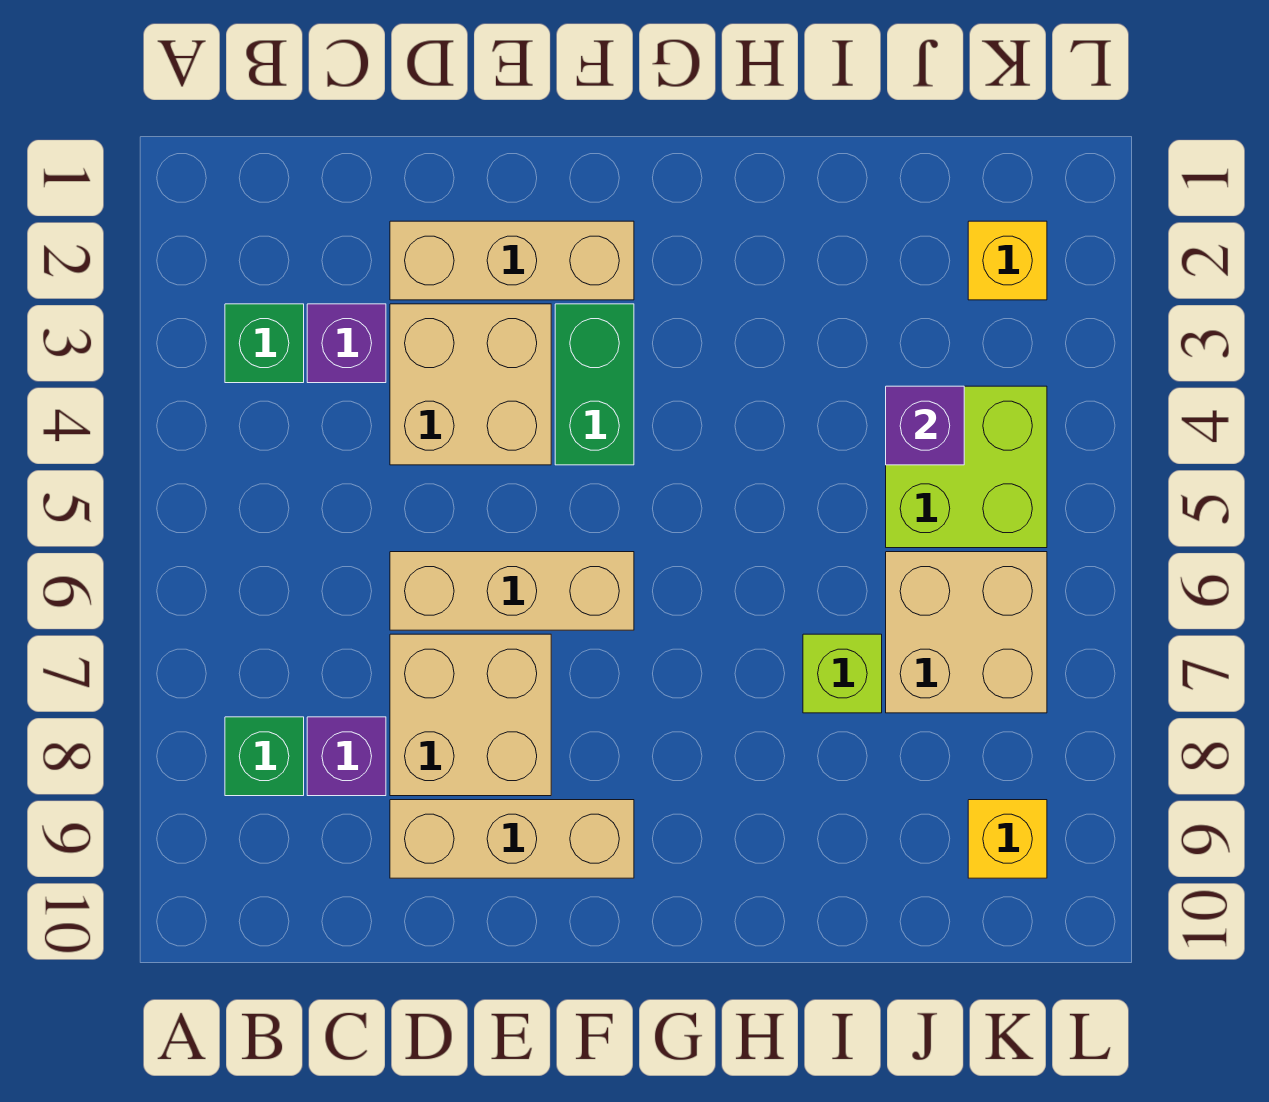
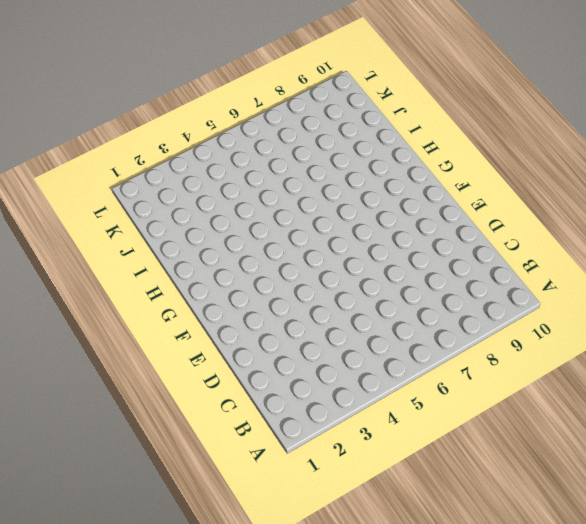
none -> green brick B3 level 1
none -> green brick B8 level 1
none -> purple brick C3 level 1

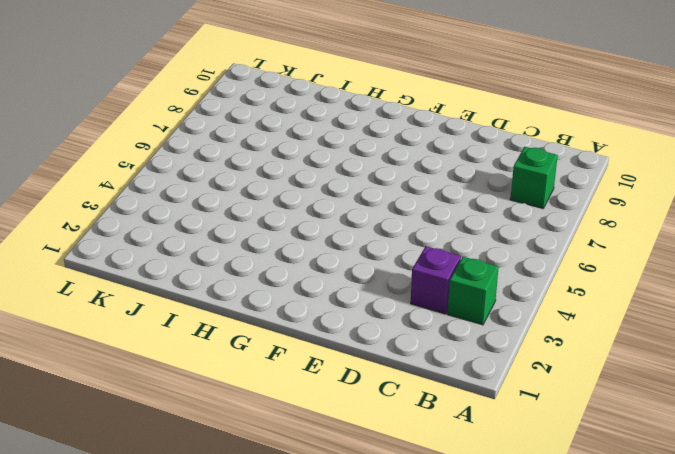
none -> purple brick C8 level 1
none -> tan brick D2:F2 level 1
none -> tan brick D3:E4 level 1

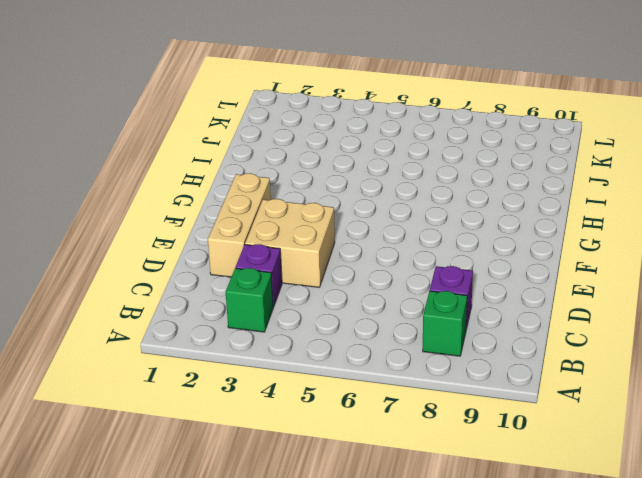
none -> tan brick D6:F6 level 1
none -> tan brick D7:E8 level 1
none -> tan brick D9:F9 level 1

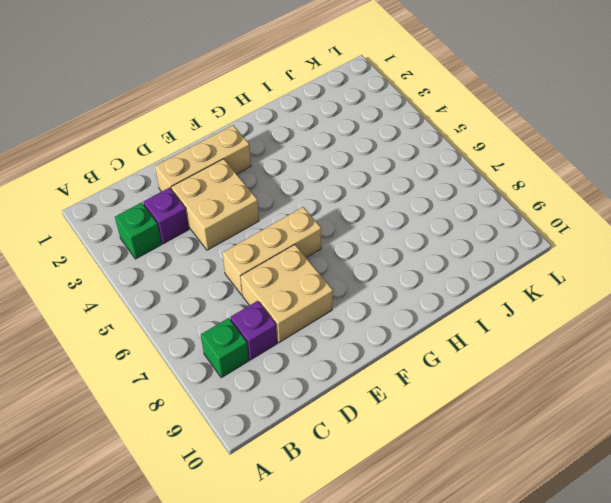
none -> tan brick D9:F9 level 1
none -> green brick F3:F4 level 1
none -> lime brick I7 level 1

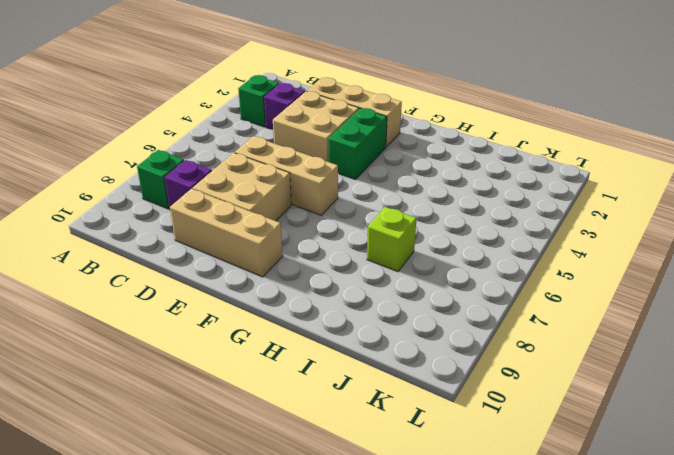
none -> lime brick J4:K5 level 1
none -> tan brick J6:K7 level 1
none -> yellow brick K2 level 1

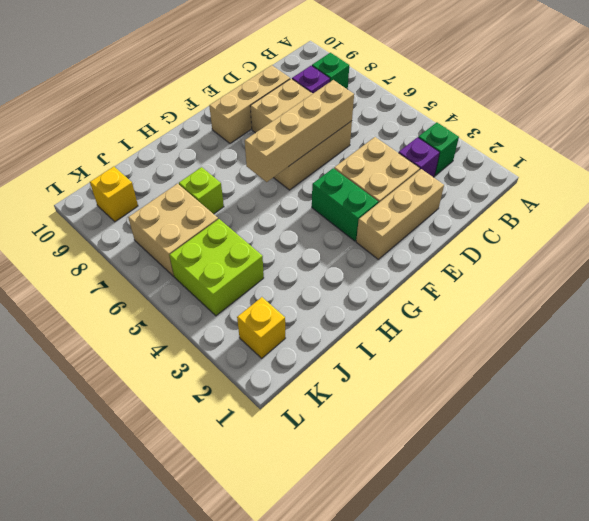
tan brick D6:G6 level 2 -> none
none -> purple brick J4 level 2

